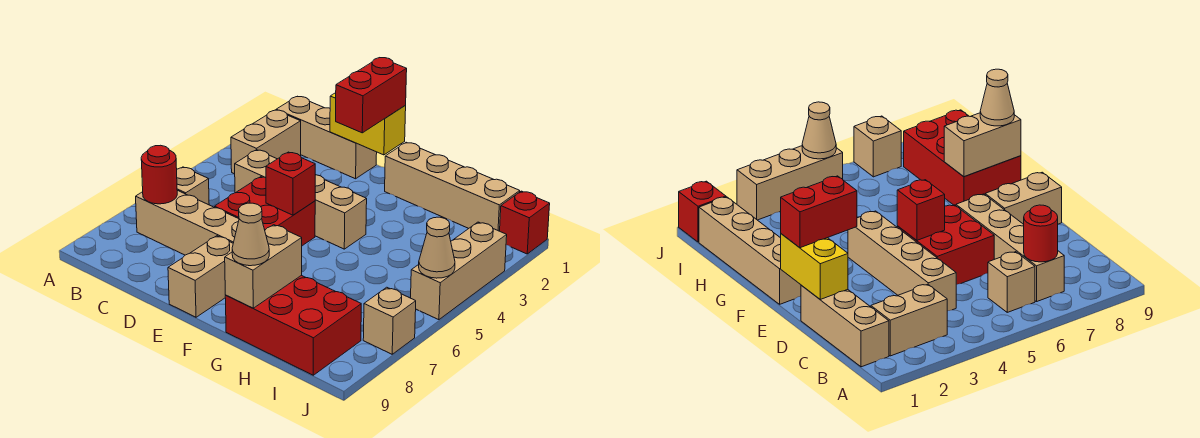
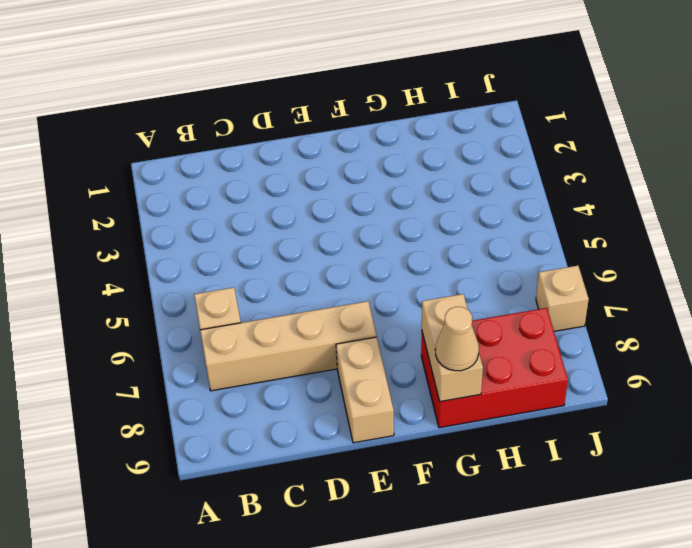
none -> tan brick B1:D1 level 1
none -> tan brick B2:B3 level 1
none -> tan brick C4:F4 level 1

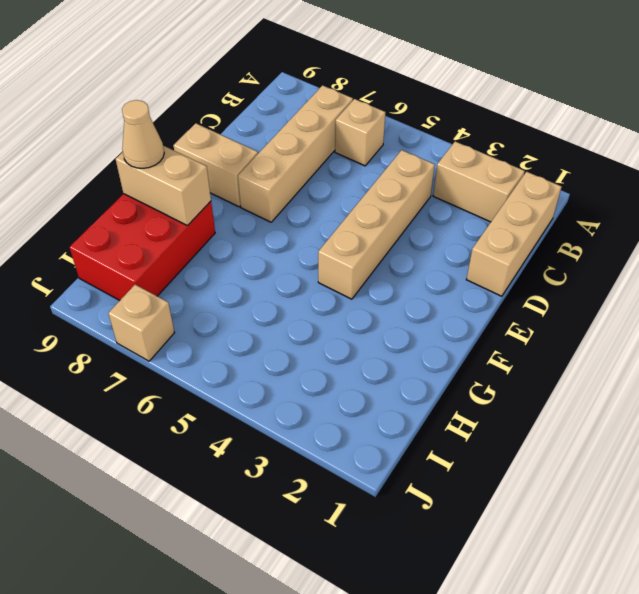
none -> red brick D5:E6 level 1
none -> tan brick F1:I1 level 1
none -> red brick J1 level 1

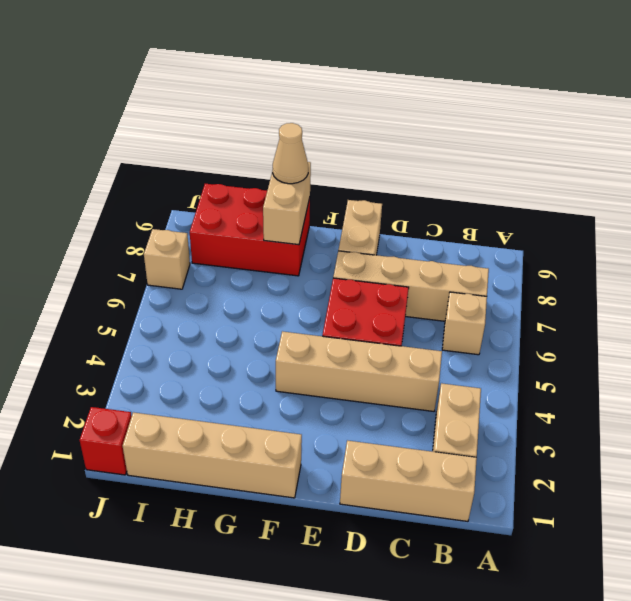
none -> tan brick J3:J5 level 1
none -> red round brick B7 level 2
none -> yellow brick D1:E1 level 2

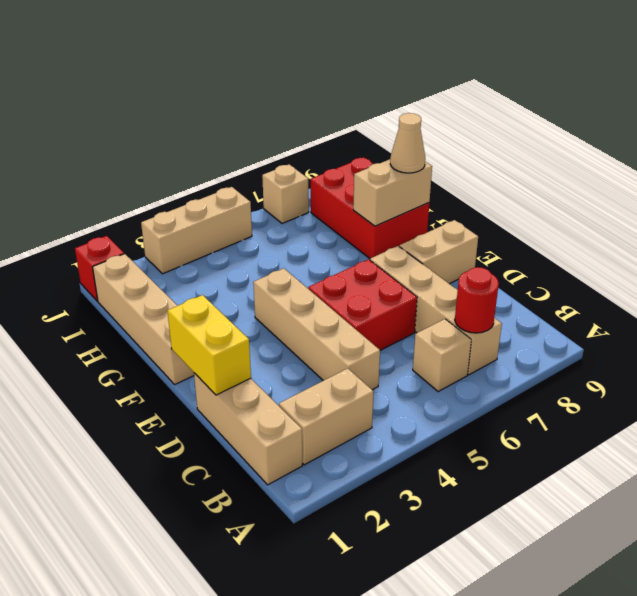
none -> red brick E5 level 2
none -> tan cone J5 level 2
none -> red brick E1:E2 level 3

